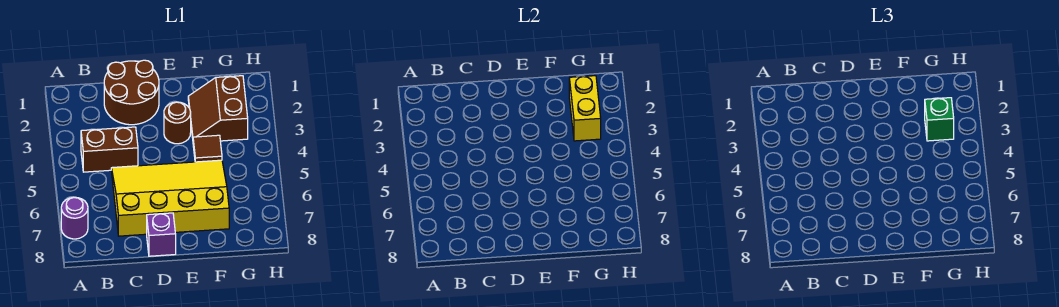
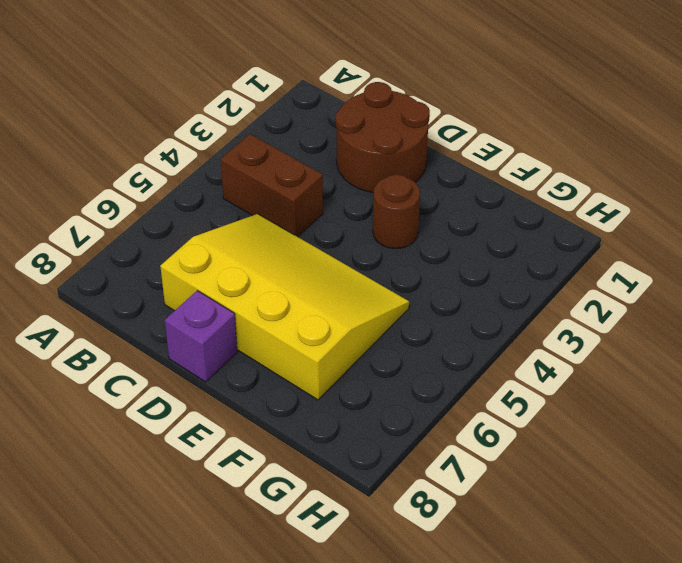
none -> purple round brick A7 level 1
none -> brown slope F2:G3 level 1 top G

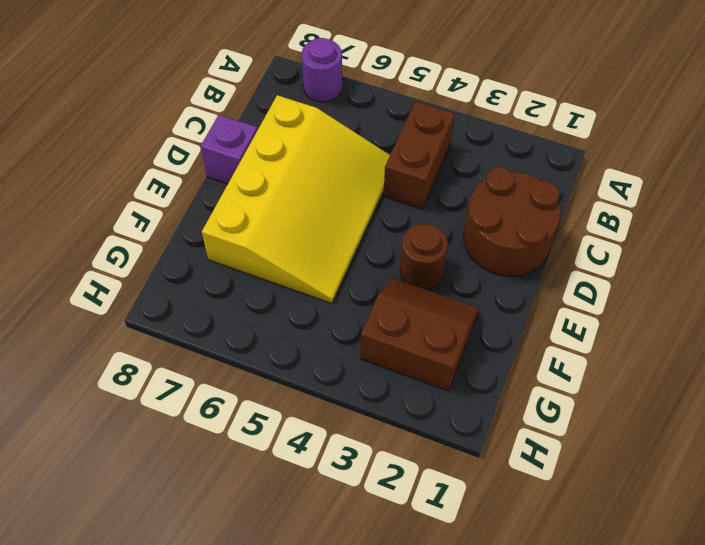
none -> brown tile F4 level 1
none -> yellow brick G2:G3 level 2

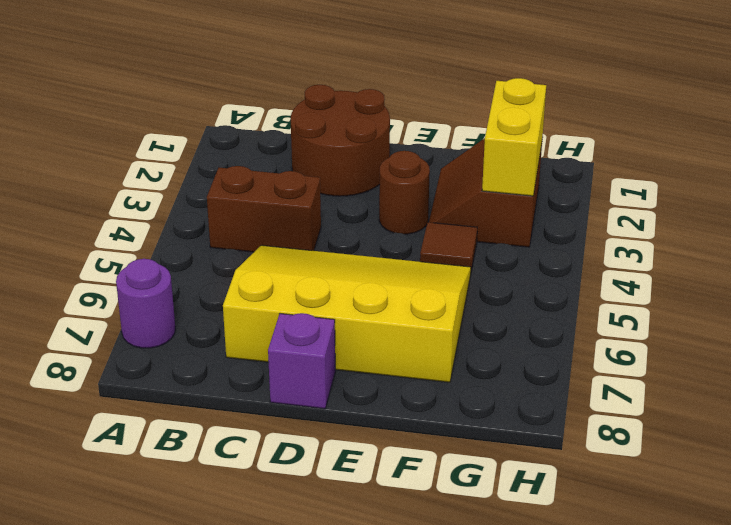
none -> green brick G3 level 3

